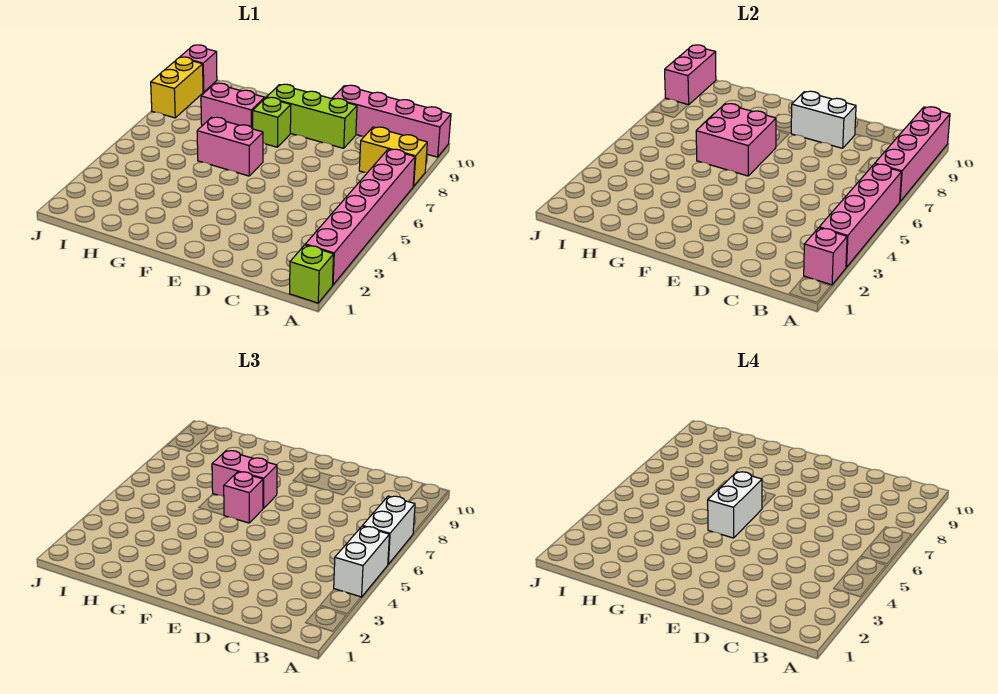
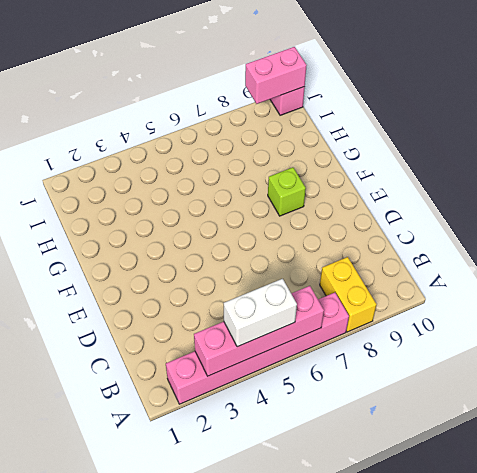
none -> lime brick A1 level 1
none -> pink brick A10:D10 level 1
none -> lime brick D9:F9 level 1

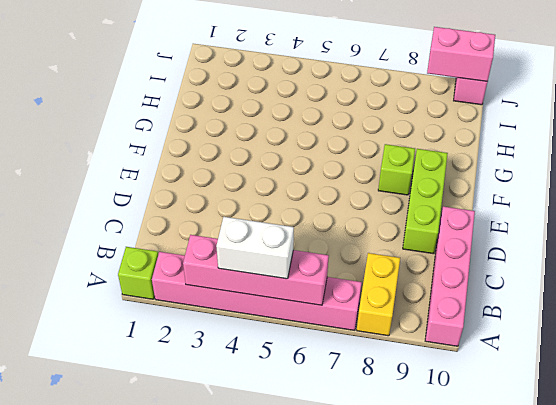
none -> pink brick F6:G6 level 1
none -> pink brick G8:H8 level 1
none -> yellow brick J8:J9 level 1

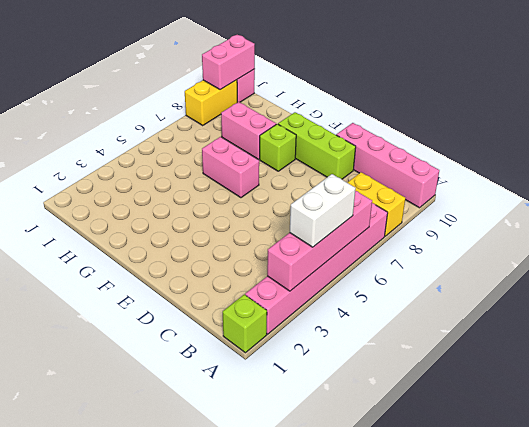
none -> pink brick A2 level 2
none -> pink brick A7:A10 level 2
none -> white brick D9:E9 level 2

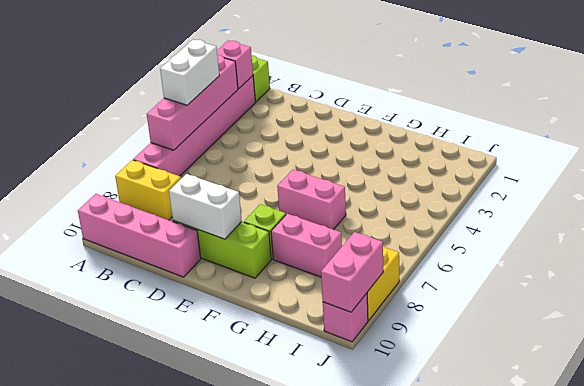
none -> pink brick A7:A10 level 2
none -> pink brick F6:G7 level 2
none -> white brick A6:A7 level 3

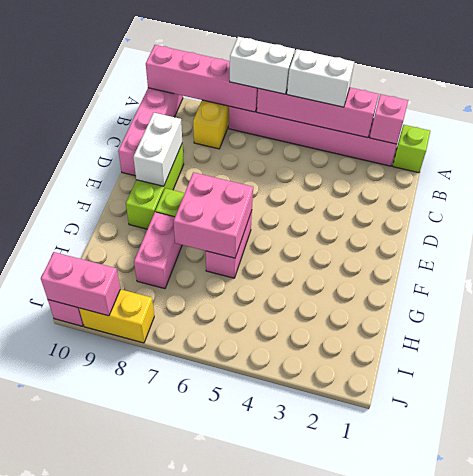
none -> pink brick F6 level 3
none -> pink brick F7:G7 level 3
none -> white brick F5:F6 level 4

